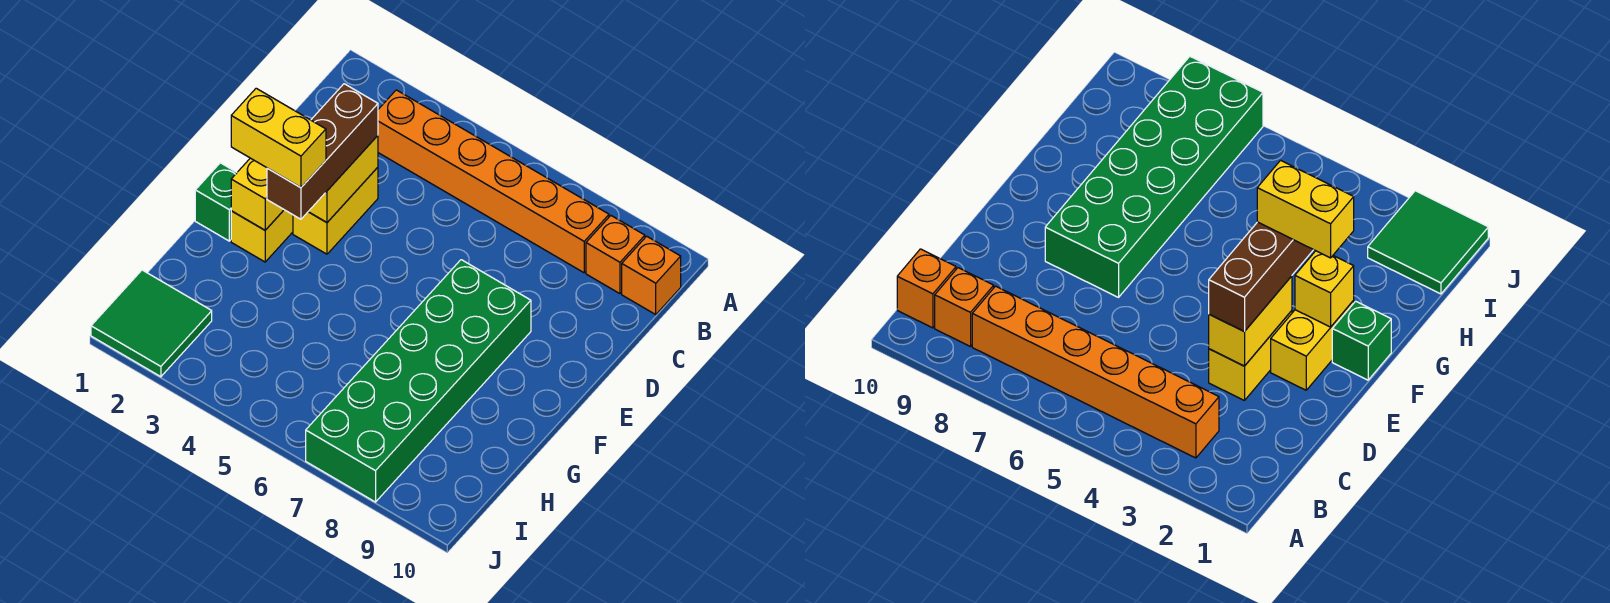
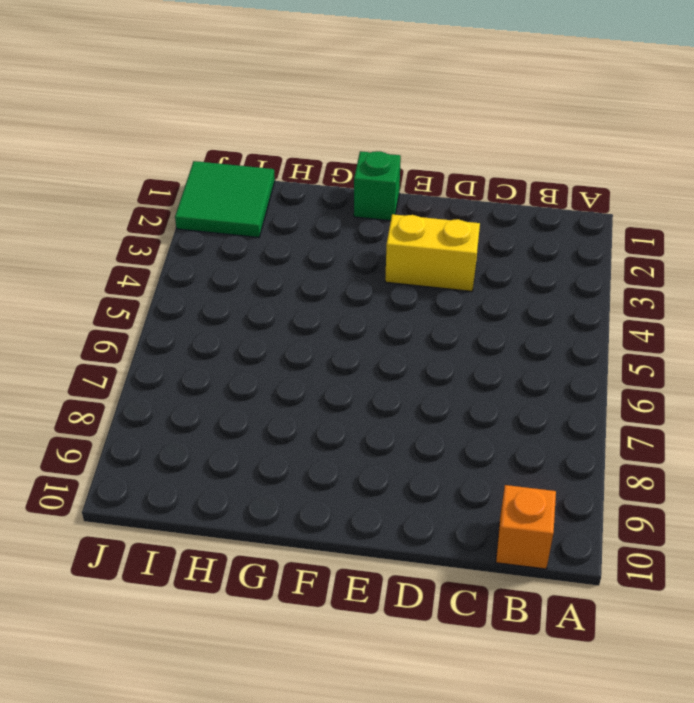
none -> orange brick B3:B8 level 1
none -> orange brick B9 level 1
none -> yellow brick E2:F2 level 1

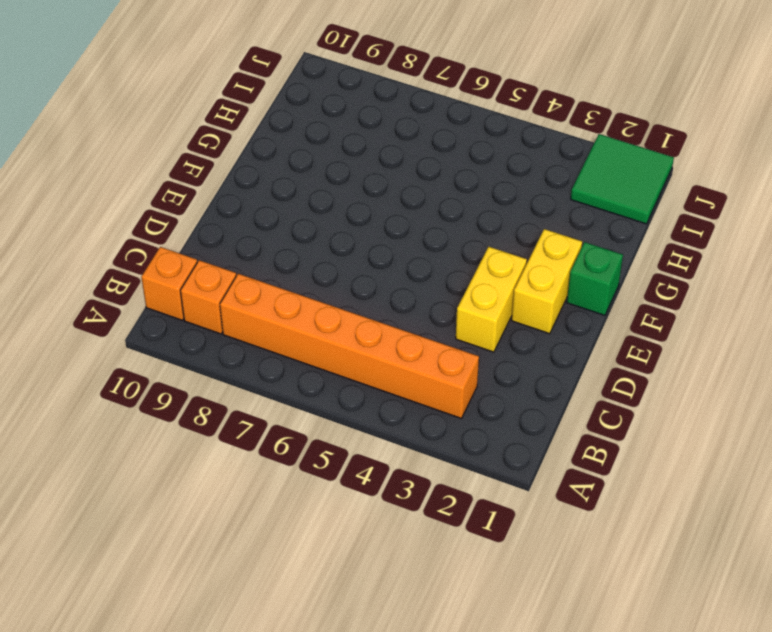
none -> green brick E7:J8 level 1
none -> yellow brick D3:E3 level 2
none -> yellow brick F2 level 2

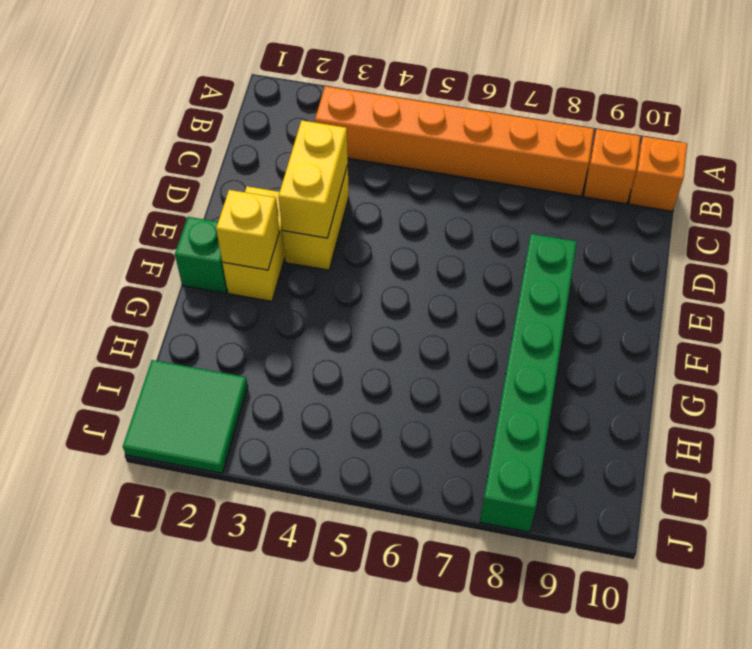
green brick E8:J8 level 1 -> green brick E7:J8 level 1
none -> brown brick D3:F3 level 3
none -> yellow brick F2:F3 level 4

